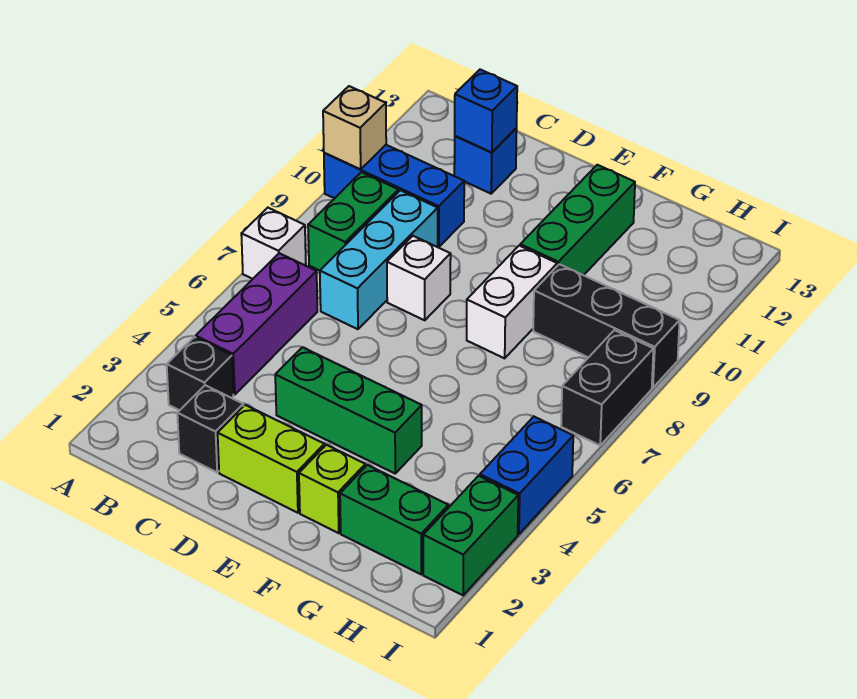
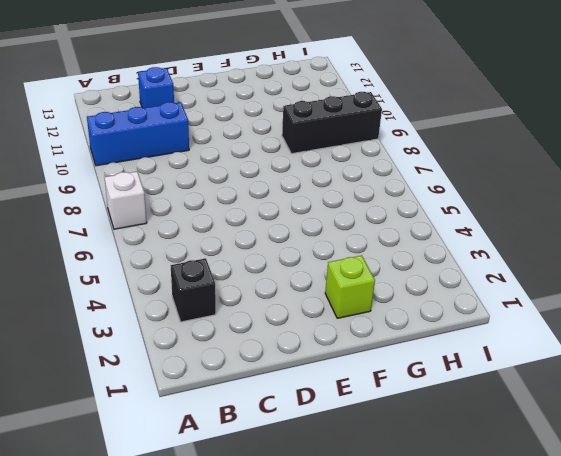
none -> purple brick B4:B6 level 1
none -> green brick B8:B9 level 1
none -> black brick C2 level 1

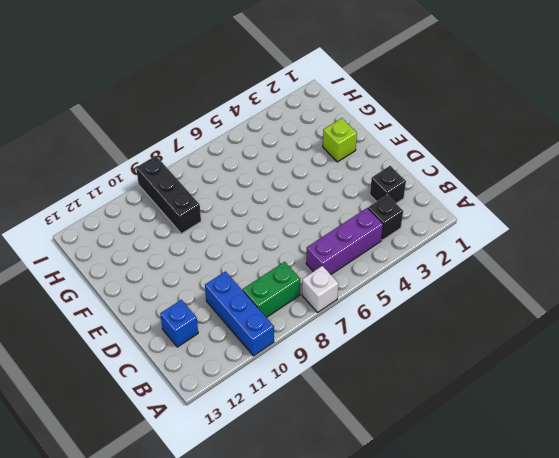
none -> cyan brick C7:C9 level 1
none -> lime brick D2:E2 level 1
none -> green brick D4:F4 level 1

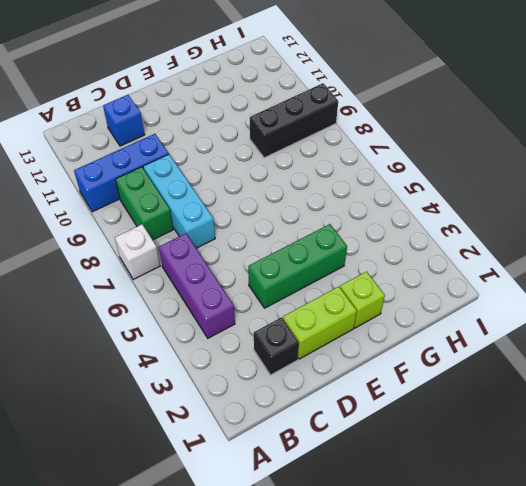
none -> black brick B3 level 1
none -> white brick D8 level 1
none -> white brick F8:F9 level 1

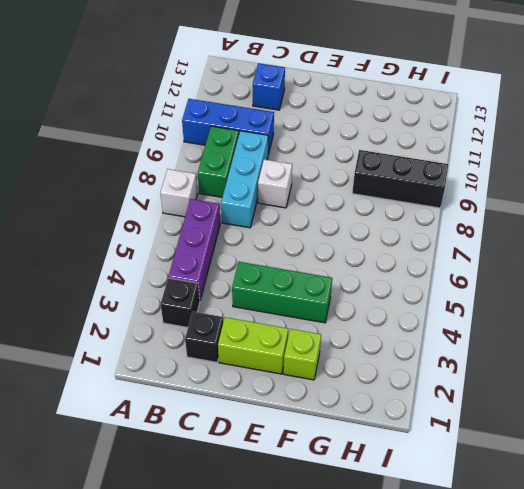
none -> white brick F8:F9 level 1
none -> green brick F10:F12 level 1
none -> green brick G2:H2 level 1

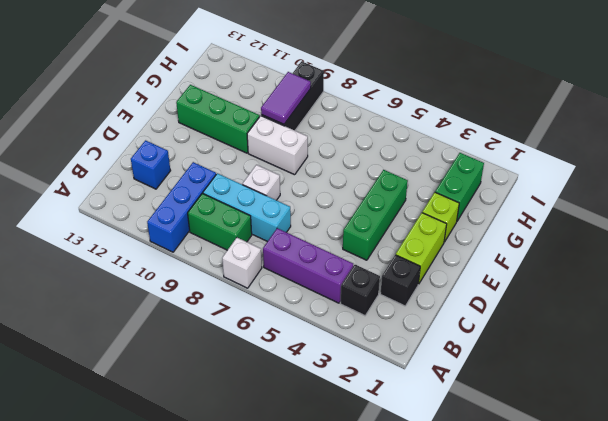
purple tile G9:H9 level 2 -> none
none -> green brick I2:I3 level 1
none -> blue brick I4:I5 level 1
none -> black brick I7:I8 level 1

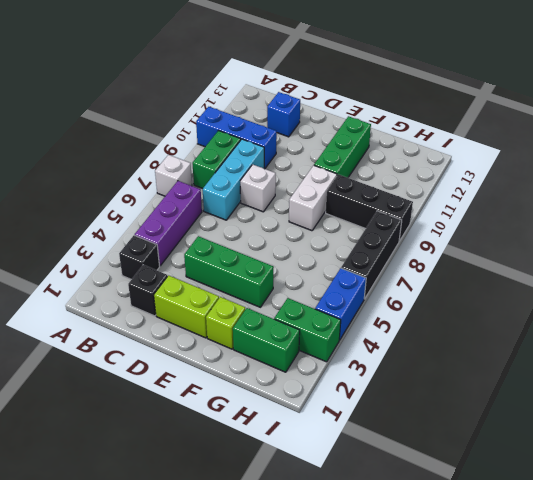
green brick H3:I3 level 1 -> green brick I2:I3 level 1
black brick I6:I8 level 1 -> black brick I7:I8 level 1
none -> tan brick A10 level 2
none -> blue brick C12 level 2

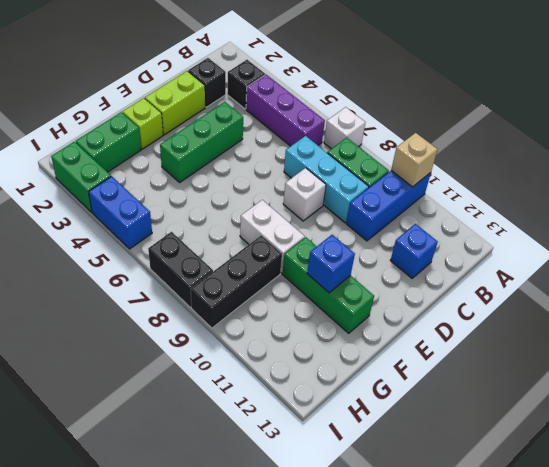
blue brick F11 level 2 -> blue brick C12 level 2

